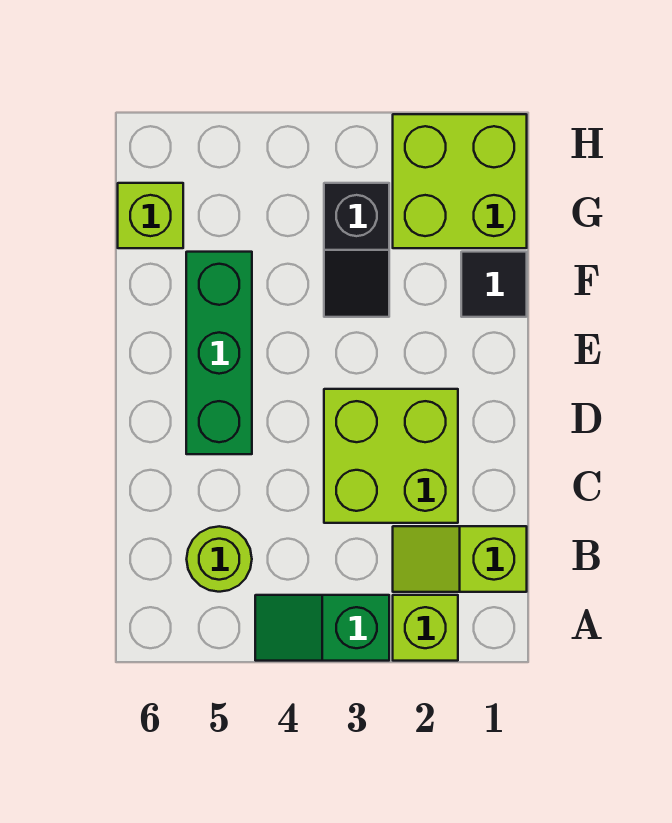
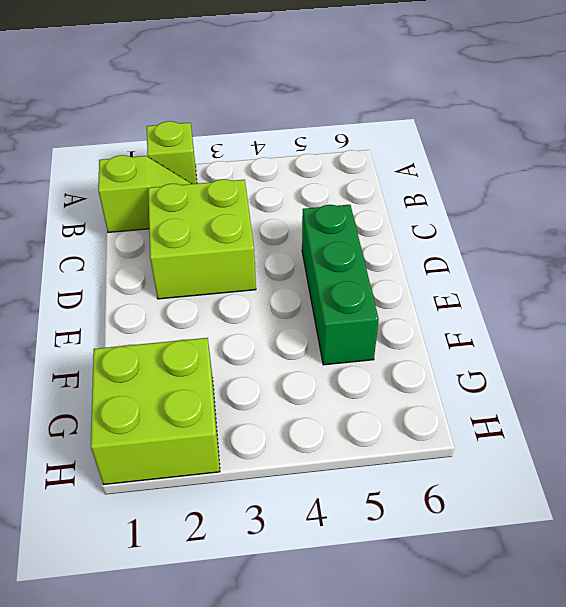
none -> green slope A3:A4 level 1 top 3
none -> lime round brick B5 level 1

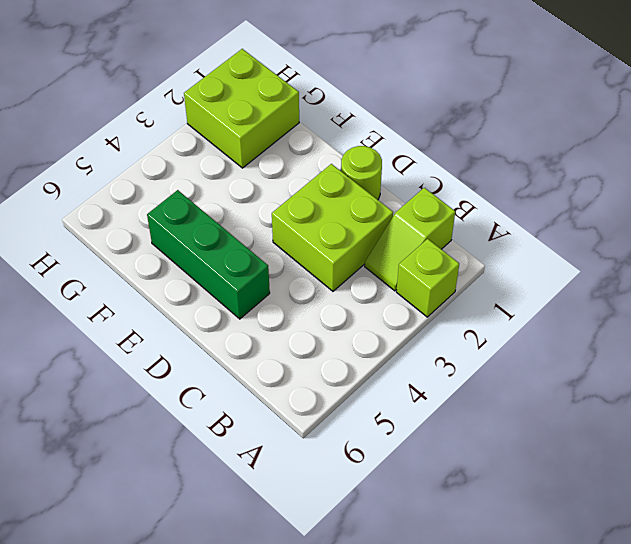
lime round brick D1 level 1 -> lime round brick B5 level 1
none -> green slope A3:A4 level 1 top 3
none -> black tile F1 level 1

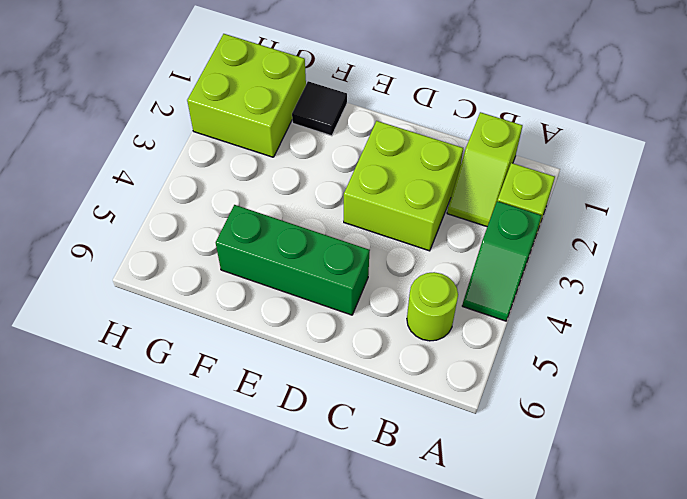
none -> black slope F3:G3 level 1 top G
none -> lime brick G6 level 1

